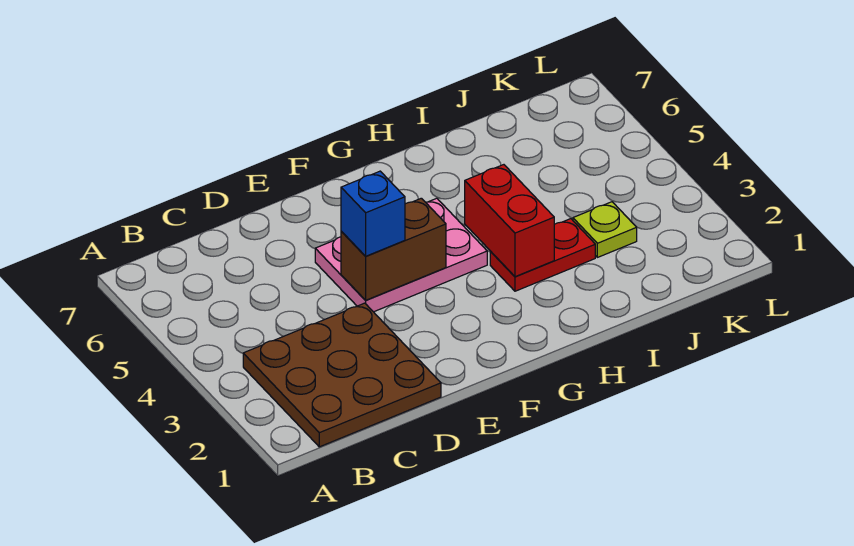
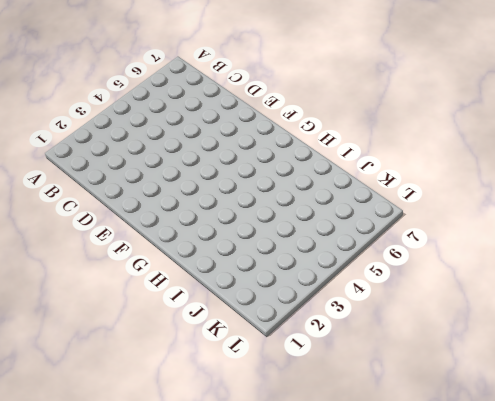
none -> brown plate B1:D3 level 1
none -> pink plate E4:G5 level 1

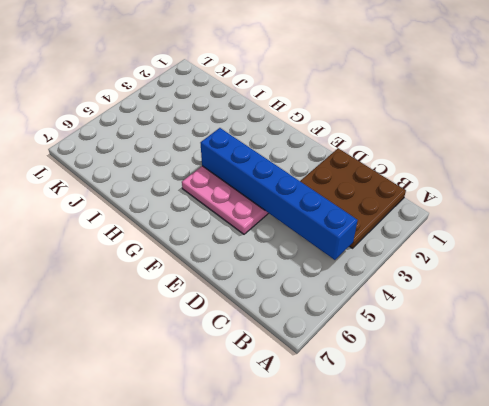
blue brick B4:G4 level 2 -> brown brick E4:F4 level 2
none -> red plate H3:I3 level 1
none -> lime plate J3 level 1

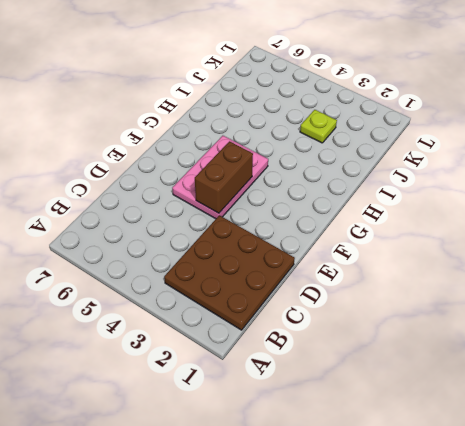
none -> red plate H3:I3 level 1
none -> red brick H3:H4 level 2

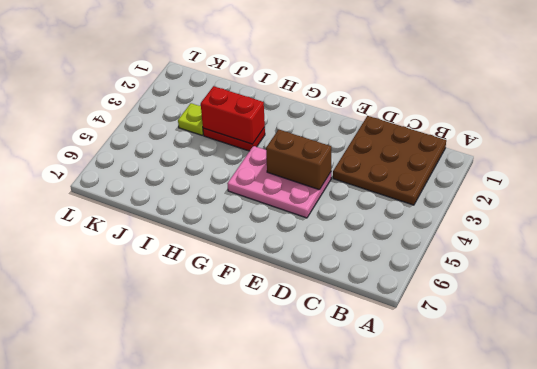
red brick H3:I3 level 2 -> red brick H3:H4 level 2
none -> blue brick E4 level 3

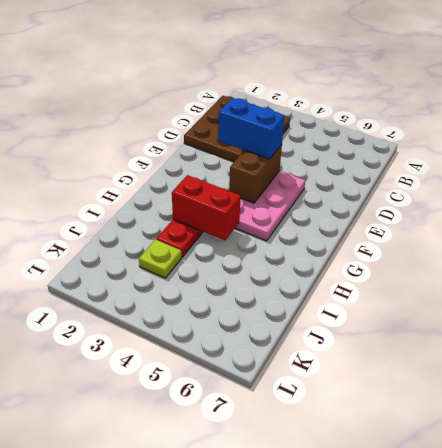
blue brick E3:E4 level 3 -> blue brick E4 level 3

